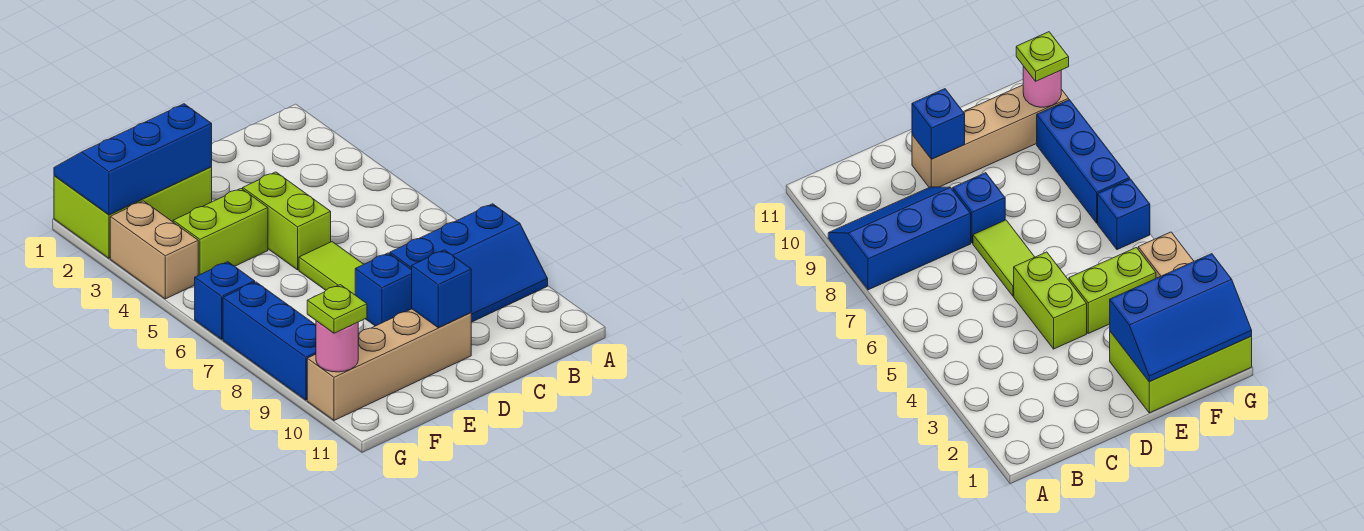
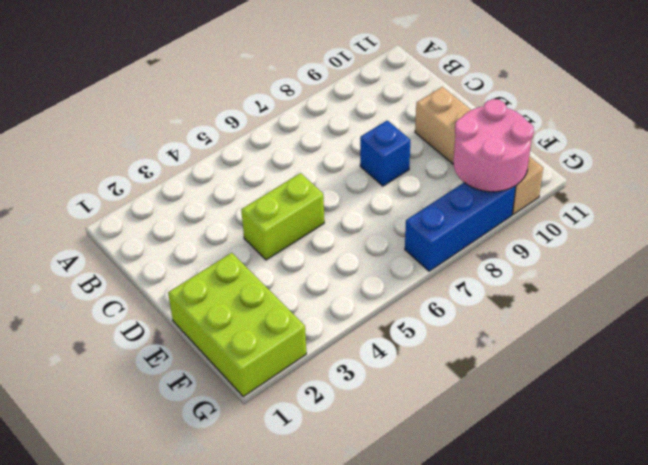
pink round brick F9:G10 level 2 -> pink round brick G10 level 2
none -> blue slope A8:C9 level 1 top 8
none -> lime tile D6:D7 level 1
none -> lime brick E4:F4 level 1

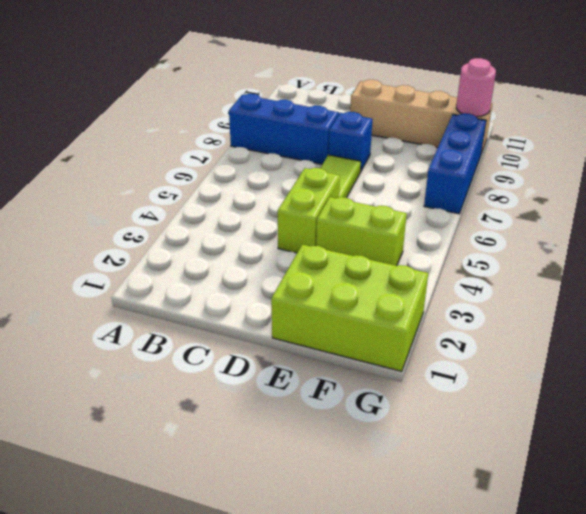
none -> tan brick G3:G4 level 1
none -> blue brick G6 level 1
none -> blue brick D10 level 2

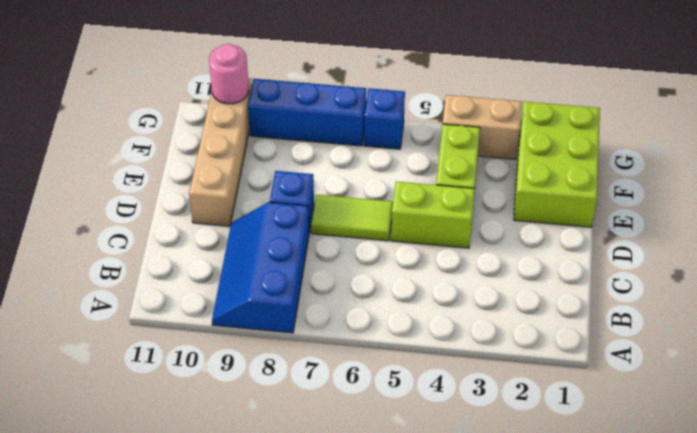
none -> blue brick D10 level 2
none -> blue slope E1:G2 level 2 top 2
none -> lime plate G10 level 3

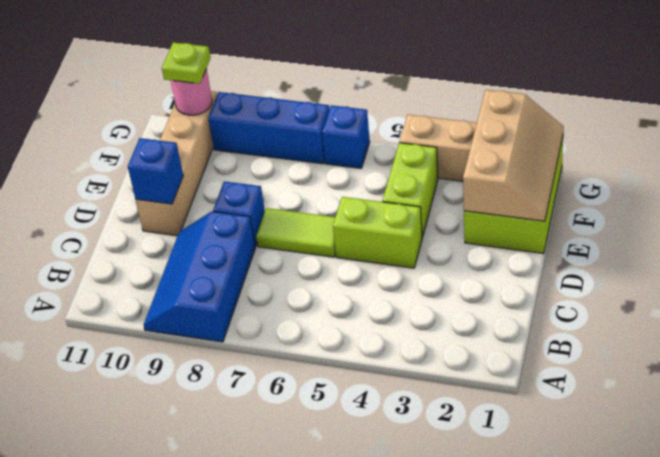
tan slope E1:G2 level 2 top 2 -> blue slope E1:G2 level 2 top 2

